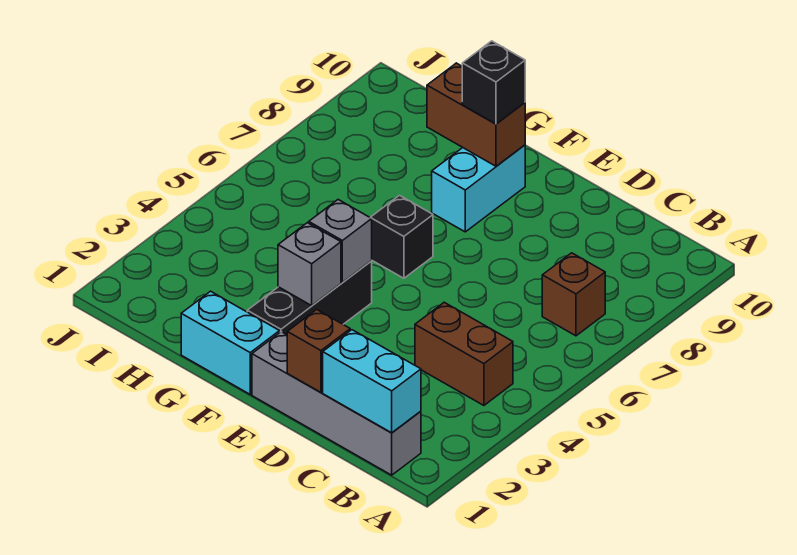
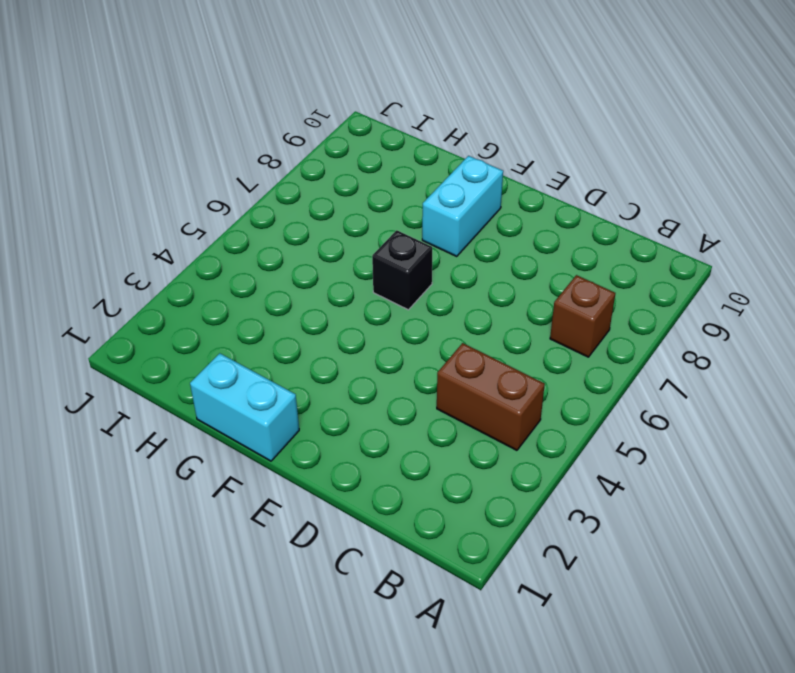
none -> grey brick B1:E1 level 1
none -> black brick F2:F4 level 1
none -> cyan brick B1:C1 level 2

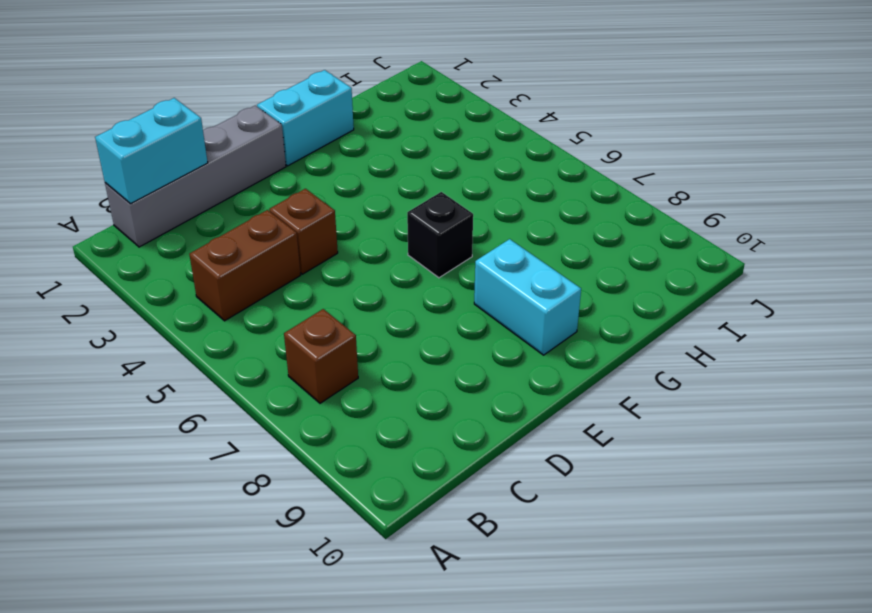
brown brick D4 level 1 -> brown brick D1 level 2
none -> black brick F2:F4 level 1
none -> grey brick F3 level 2
none -> grey brick F4 level 2

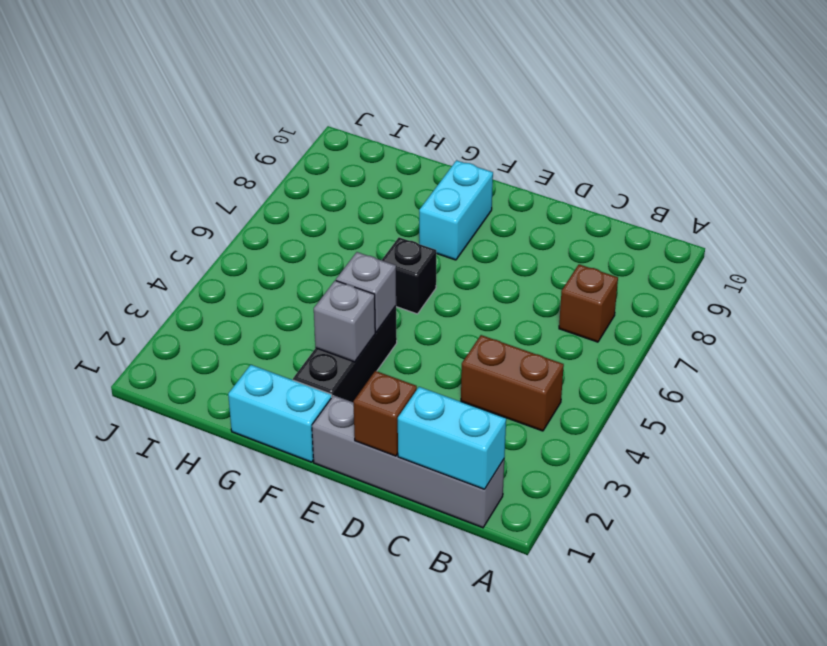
none -> brown brick F9:G9 level 2
none -> black brick F9 level 3

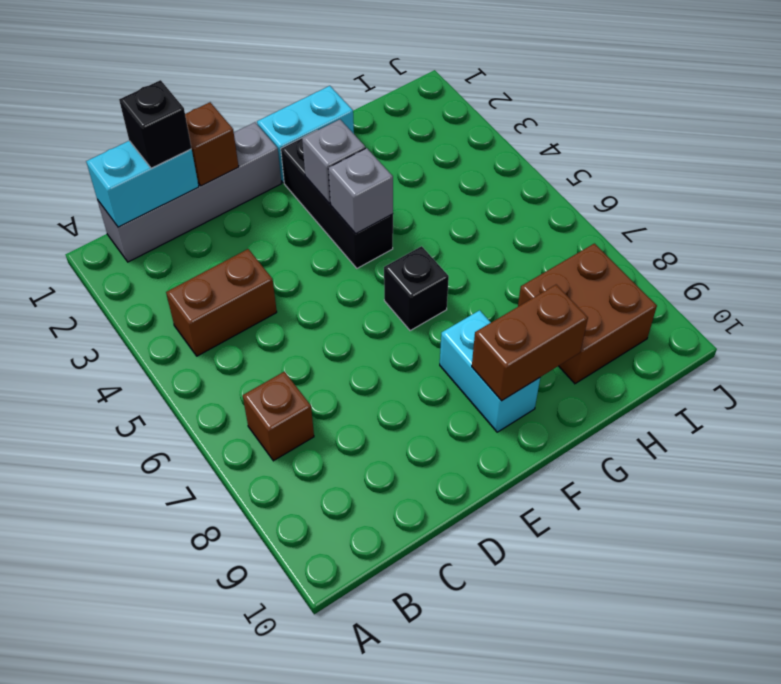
black brick C1 level 3 -> black brick F9 level 3
brown brick H8:I9 level 1 -> none

